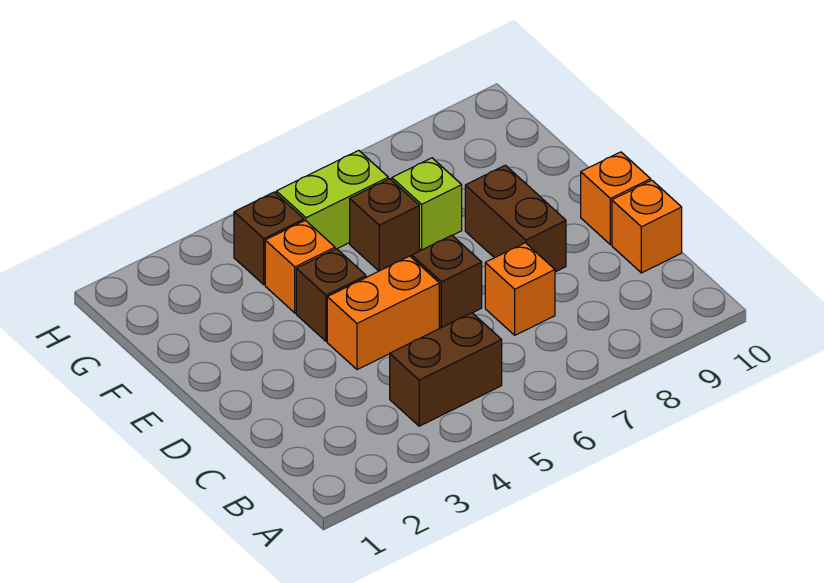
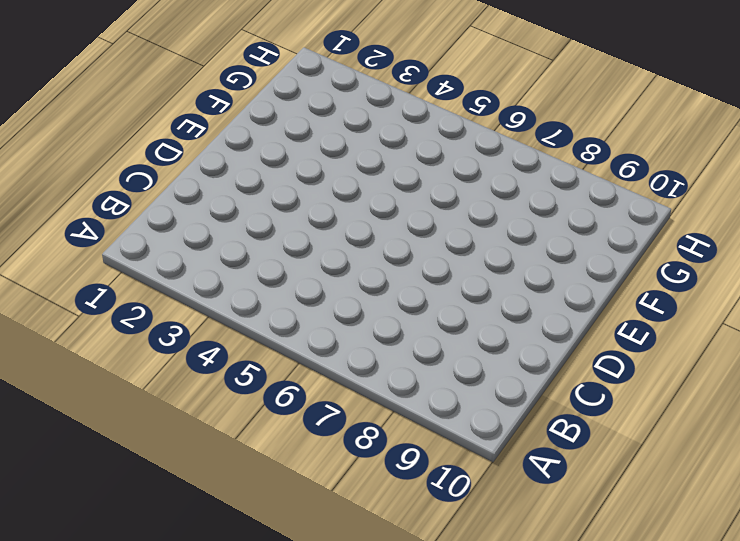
none -> brown brick B4:B5 level 1
none -> orange brick C7 level 1
none -> orange brick C10 level 1

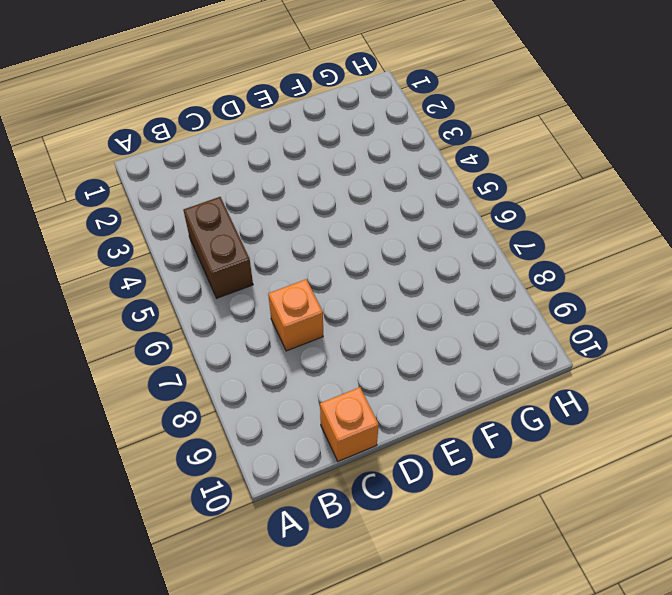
none -> orange brick D4:D5 level 1
none -> brown brick D6 level 1
none -> brown brick D8:E8 level 1

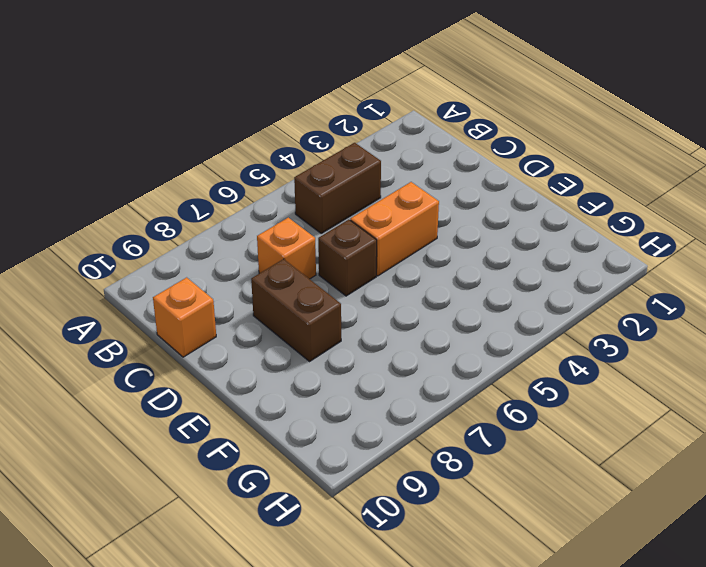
none -> orange brick D10 level 1
none -> brown brick E4 level 1
none -> orange brick F4 level 1

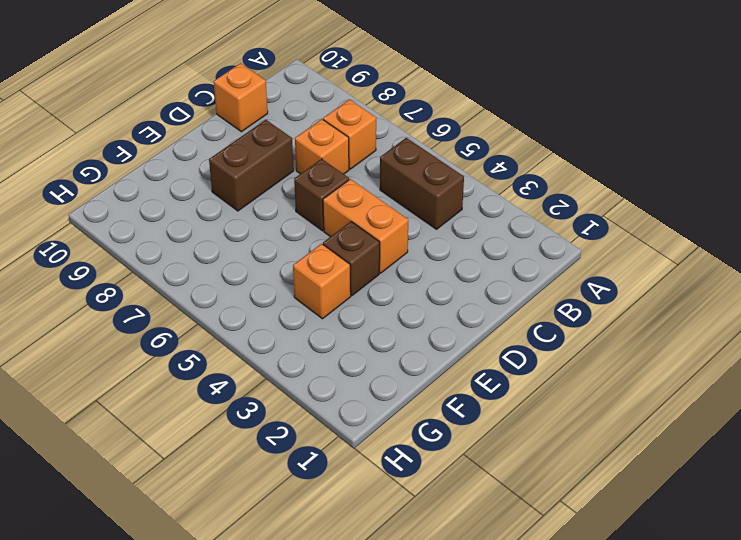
orange brick B7 level 1 -> orange brick D10 level 1
none -> brown brick F6 level 1
none -> lime brick F7 level 1
none -> brown brick G4 level 1

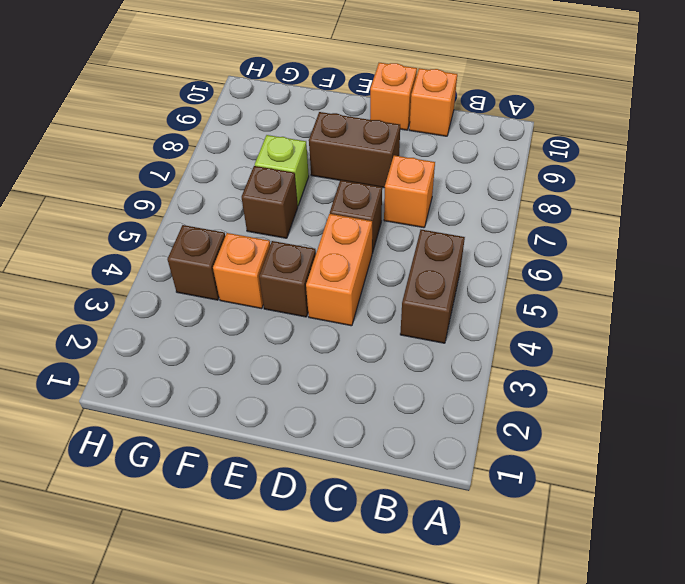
none -> lime brick G5:G6 level 1

